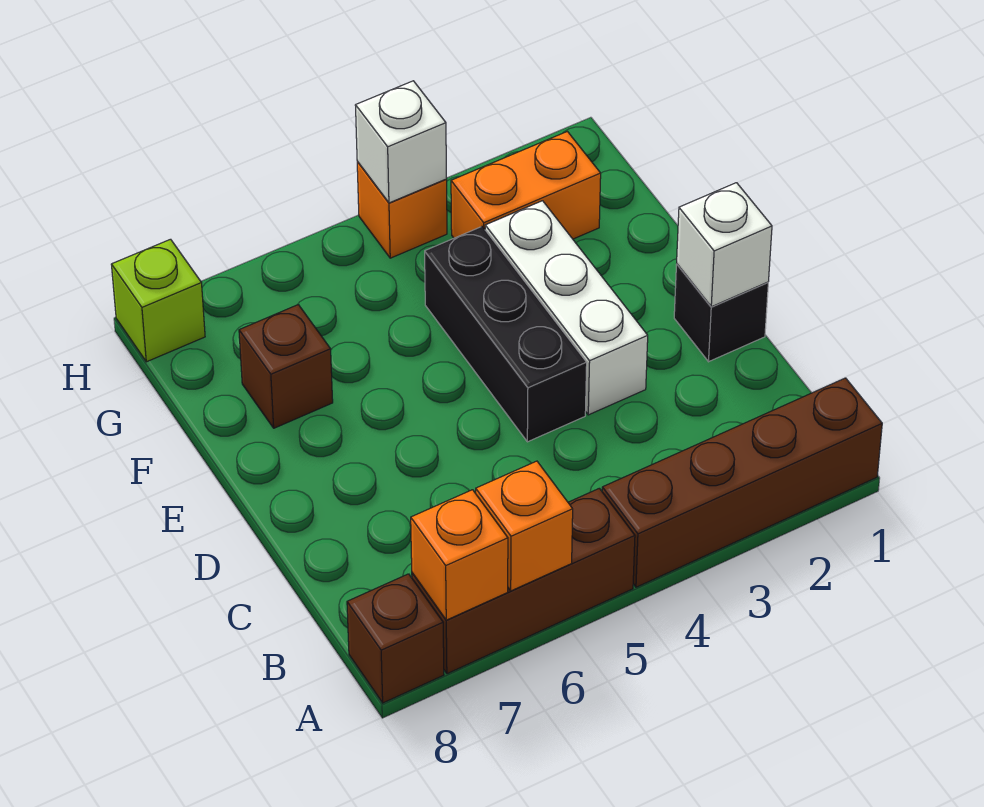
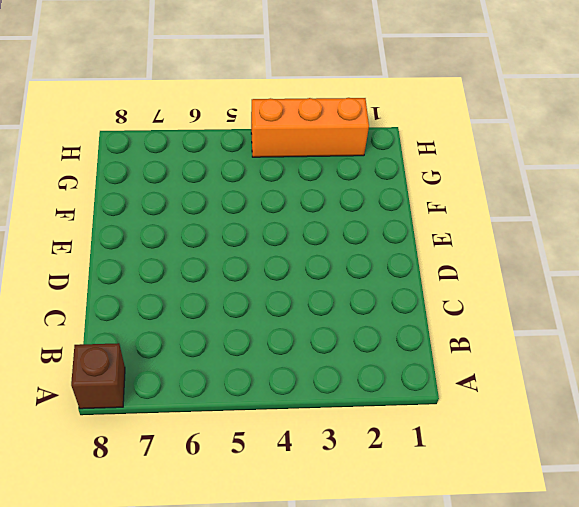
orange brick H2:H4 level 1 -> orange brick H4 level 1
none -> brown brick A1:A4 level 1
none -> brown brick A5:A7 level 1
none -> black brick D1 level 1

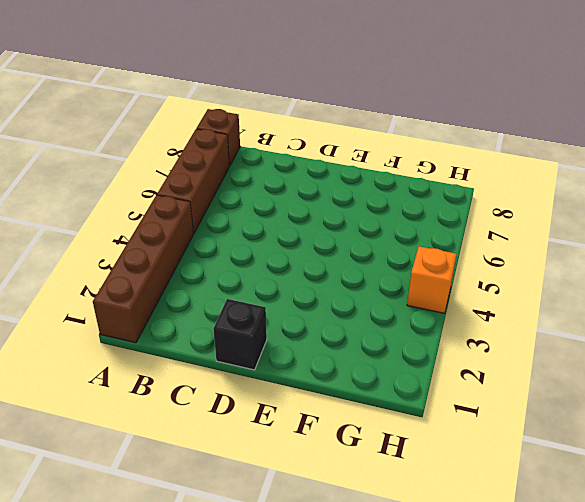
none -> white brick D3:F3 level 1
none -> black brick D4:F4 level 1
none -> brown brick F7 level 1

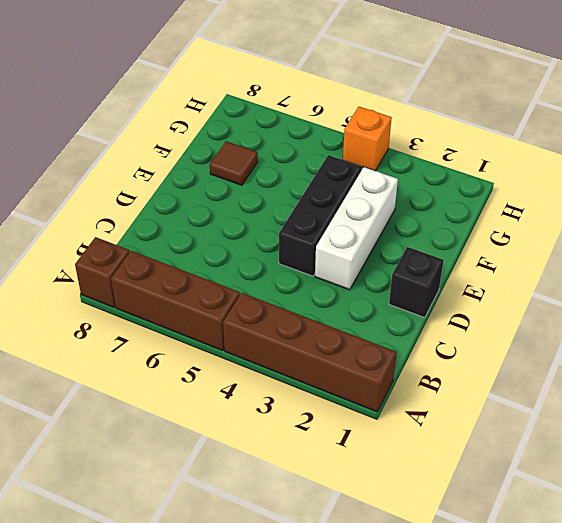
brown tile F7 level 1 -> brown brick F7 level 1
none -> orange brick G2:G3 level 1
none -> lime brick H8 level 1
none -> orange brick A6 level 2

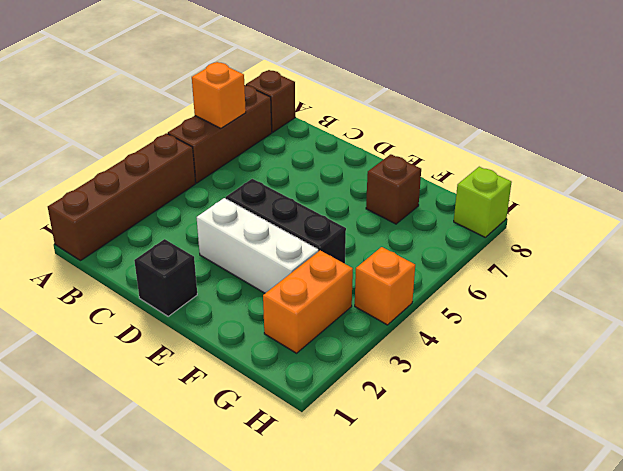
none -> orange brick A7 level 2
none -> white brick D1 level 2
none -> white brick H4 level 2

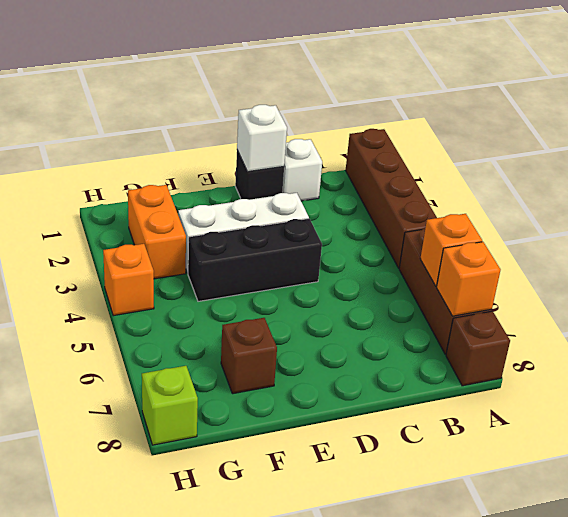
white brick C1 level 1 -> white brick H4 level 2

